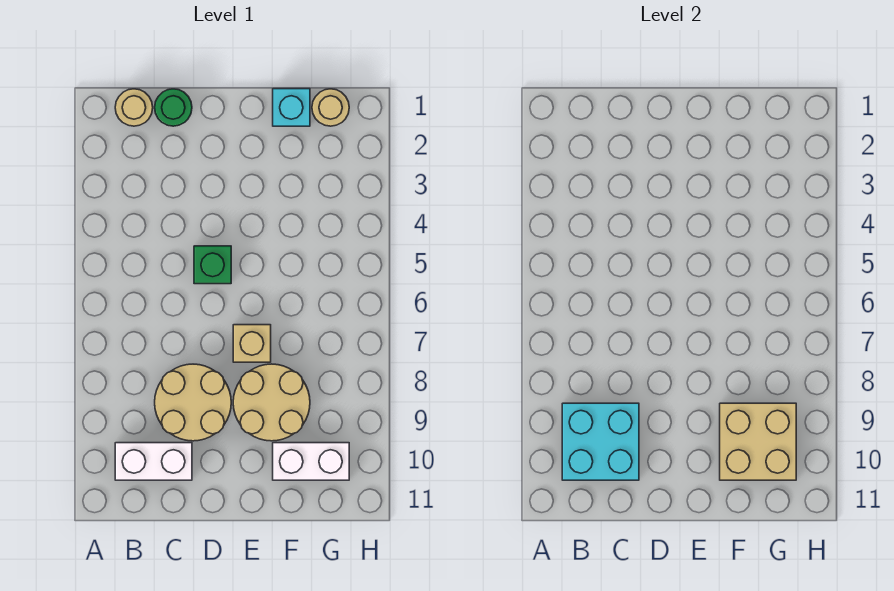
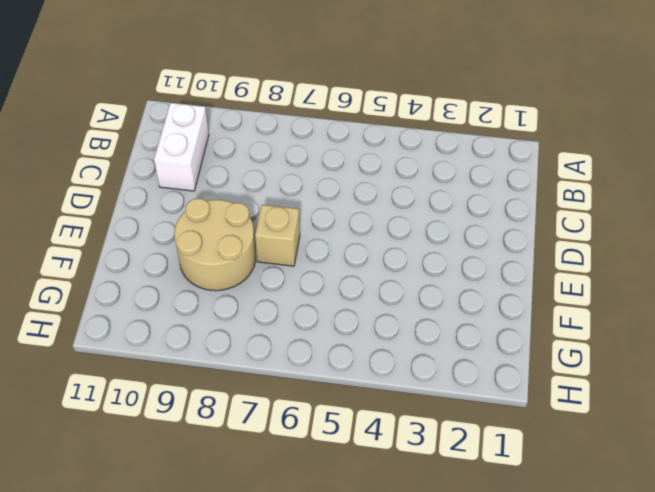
none -> tan round brick B1 level 1
none -> green round brick C1 level 1
none -> tan round brick C8:D9 level 1

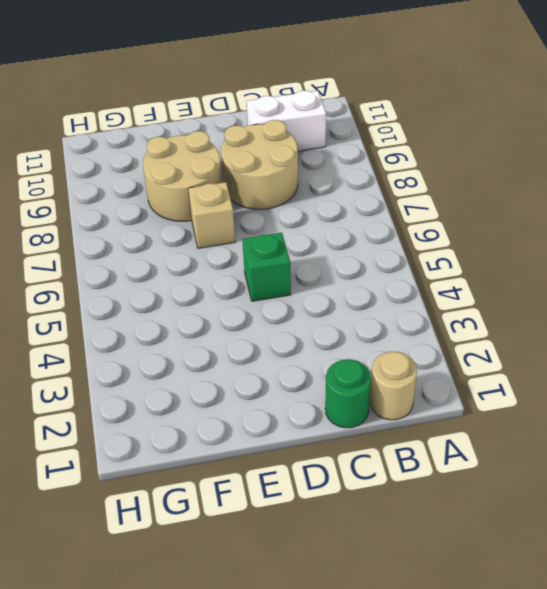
none -> cyan brick F1 level 1
none -> white brick F10:G10 level 1
none -> tan round brick G1 level 1

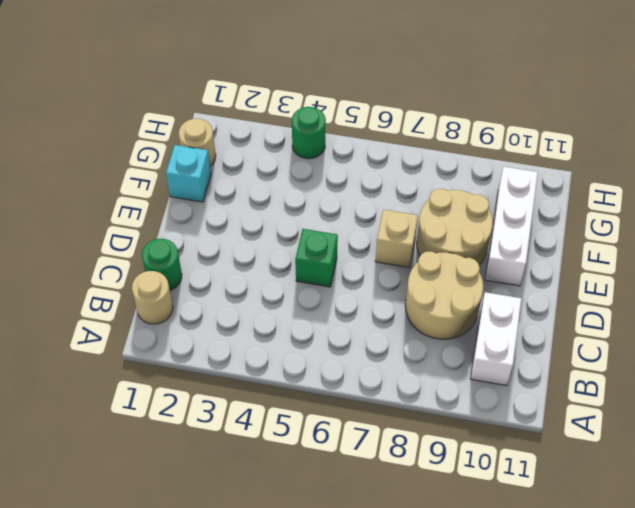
white brick E10:G10 level 1 -> white brick F10:G10 level 1
green round brick H4 level 1 -> none
none -> cyan brick B9:C10 level 2
none -> tan brick F9:G10 level 2

